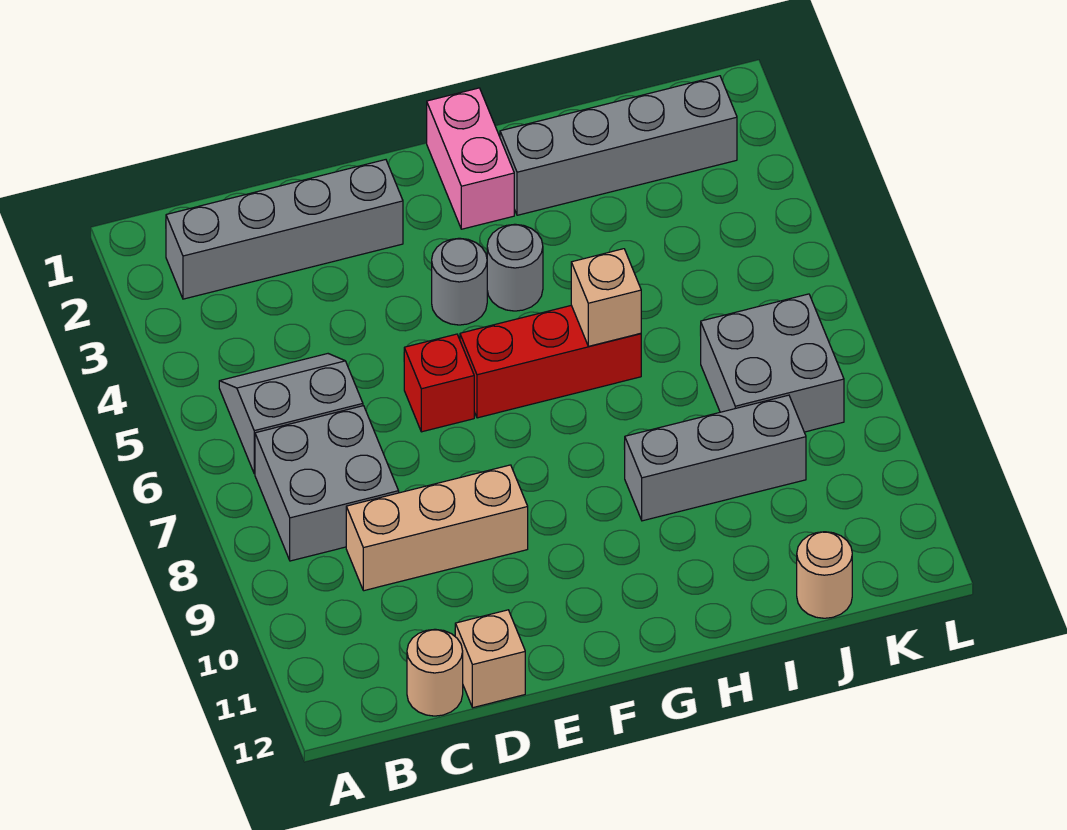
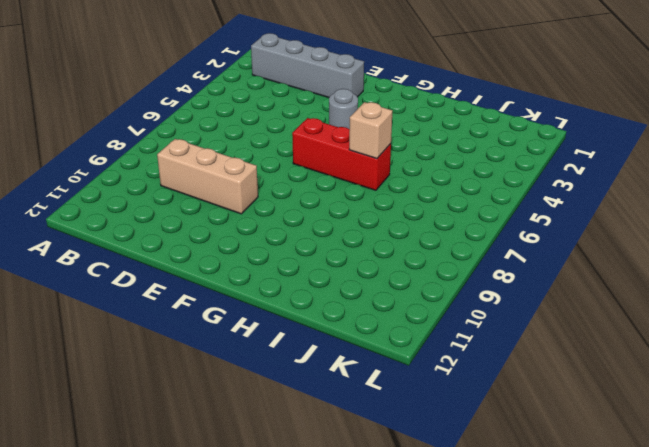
none -> grey slope B5:C6 level 1 top 6
none -> grey brick B7:C8 level 1
none -> tan round brick C12 level 1

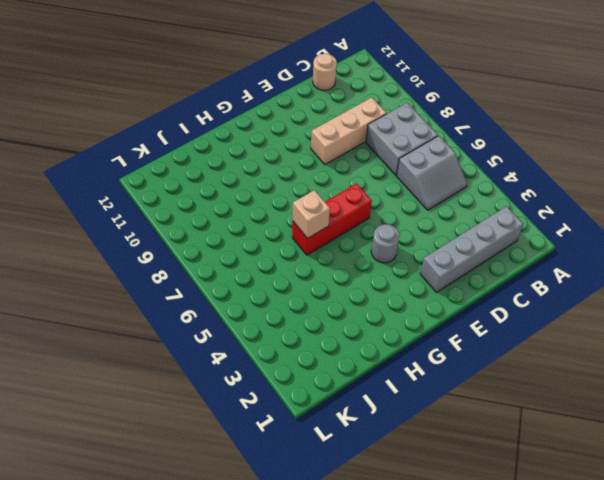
none -> tan brick D12 level 1
none -> red brick E6 level 1
none -> pink brick G1:G2 level 1

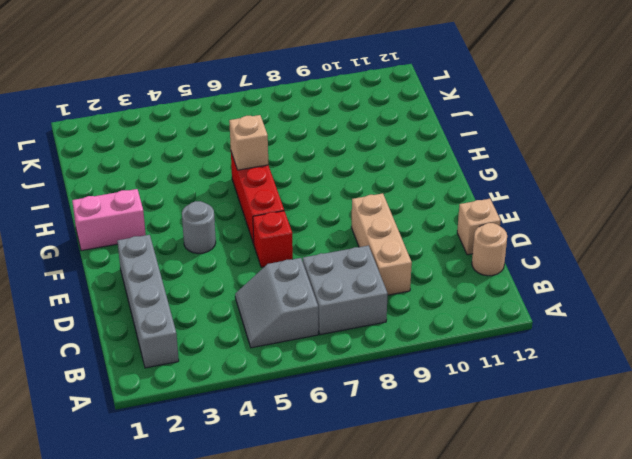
none -> grey round brick G4 level 1
none -> grey brick H2:K2 level 1
none -> grey brick H9:J9 level 1

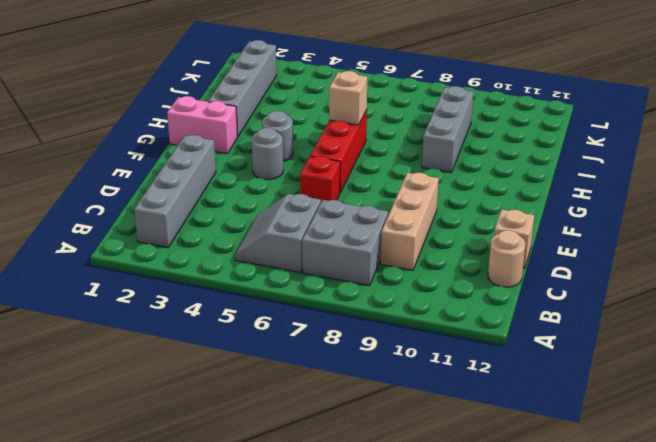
none -> grey brick J7:K8 level 1
none -> tan round brick J12 level 1

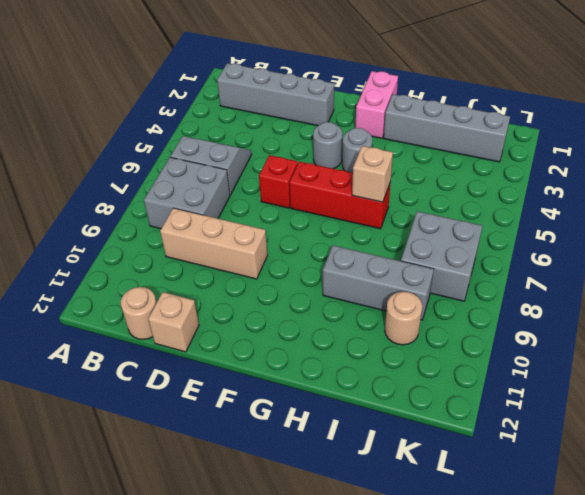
tan round brick J10 level 1 -> tan round brick J12 level 1

